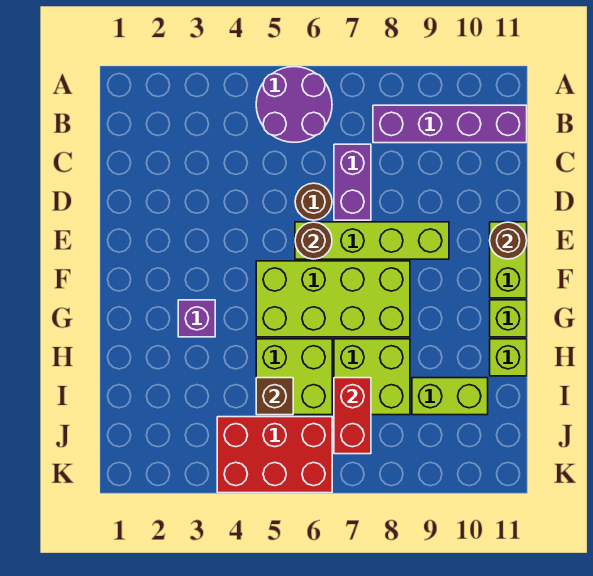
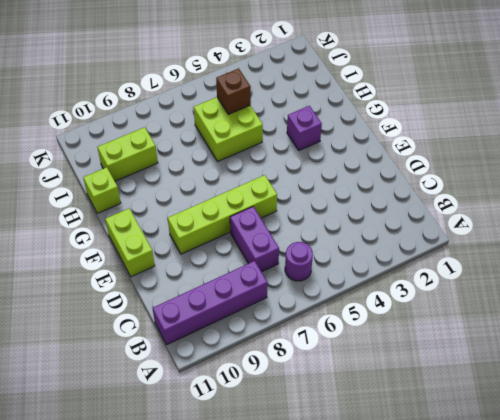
purple round brick B6 level 1 -> purple round brick A5:B6 level 1
none -> brown round brick D6 level 1
none -> lime brick F5:G8 level 1
none -> lime brick G11 level 1

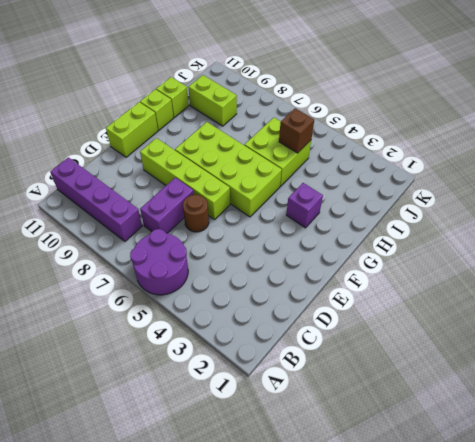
none -> lime brick H7:I8 level 1
none -> red brick J4:K6 level 1
none -> brown round brick E6 level 2

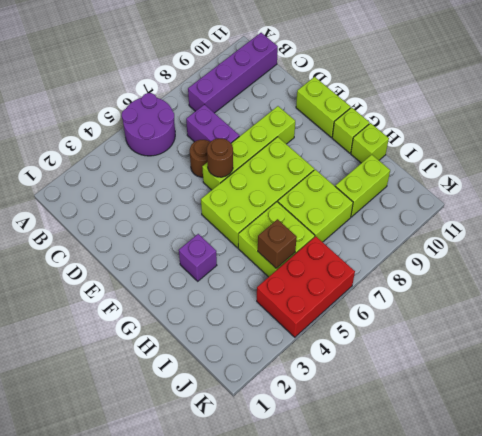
none -> brown round brick E11 level 2
none -> red brick I7:J7 level 2

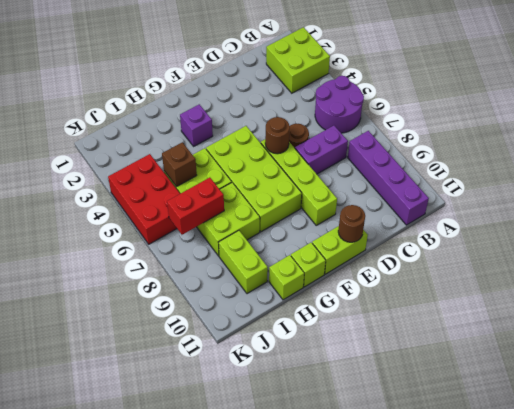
lime brick A2:B3 level 1 -> none

